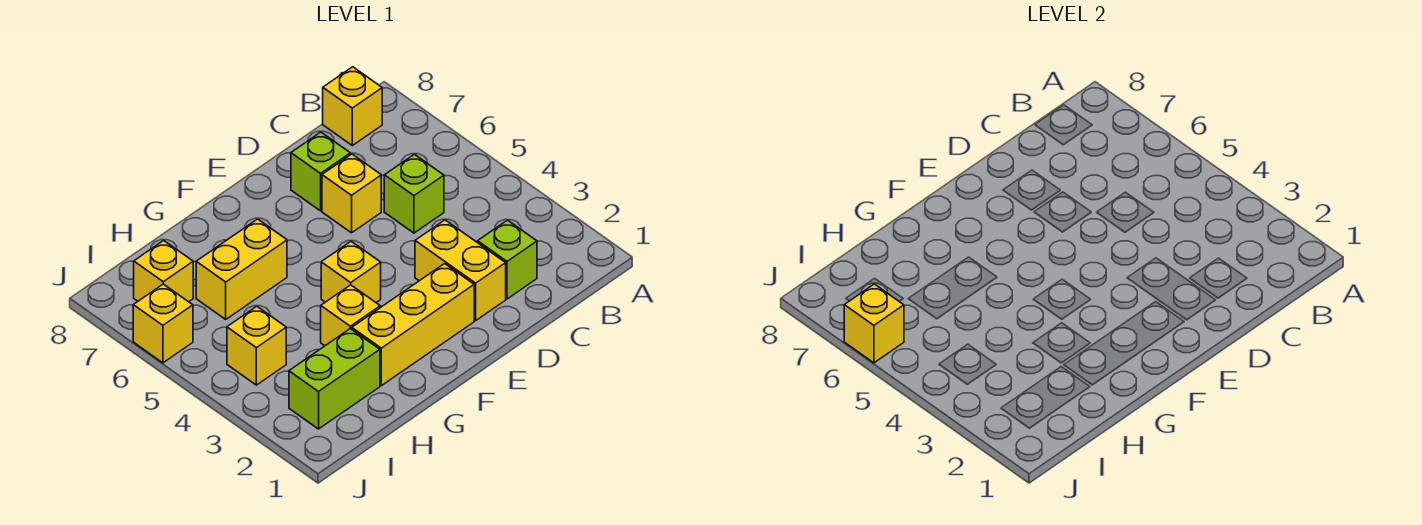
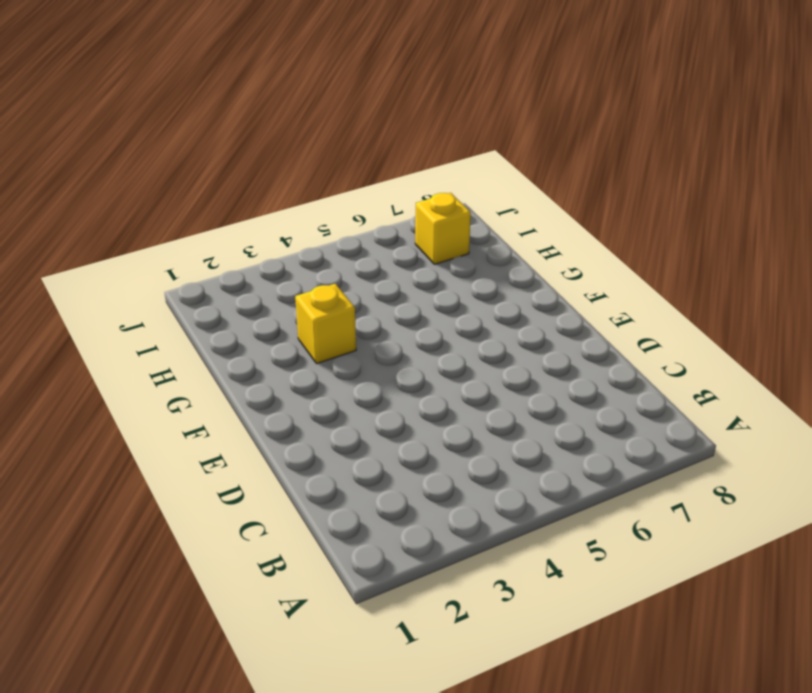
none -> yellow brick B8 level 1
none -> lime brick C2 level 1
none -> lime brick C5 level 1

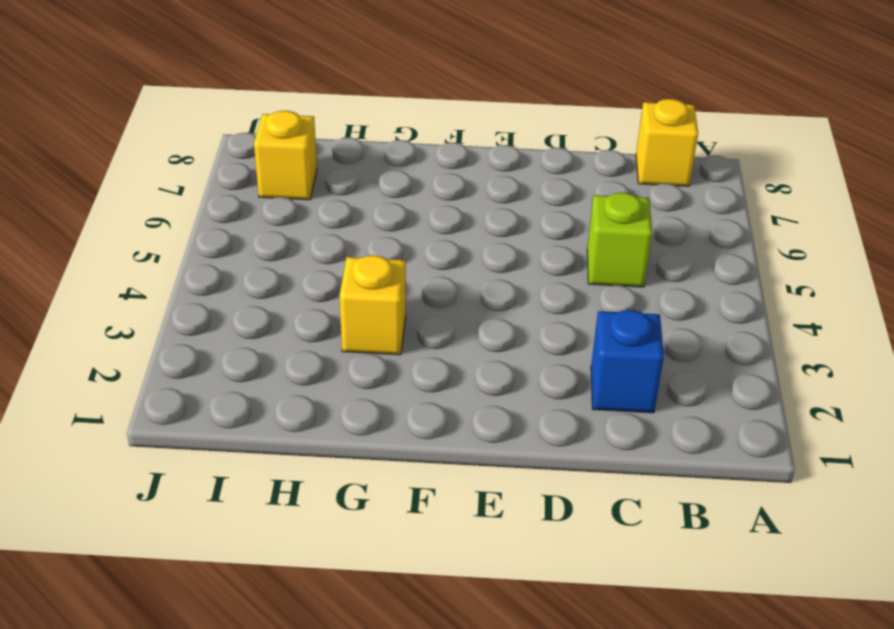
blue brick C2 level 1 -> lime brick C2 level 1
none -> yellow brick D2:D3 level 1
none -> yellow brick D6 level 1
none -> lime brick D7 level 1

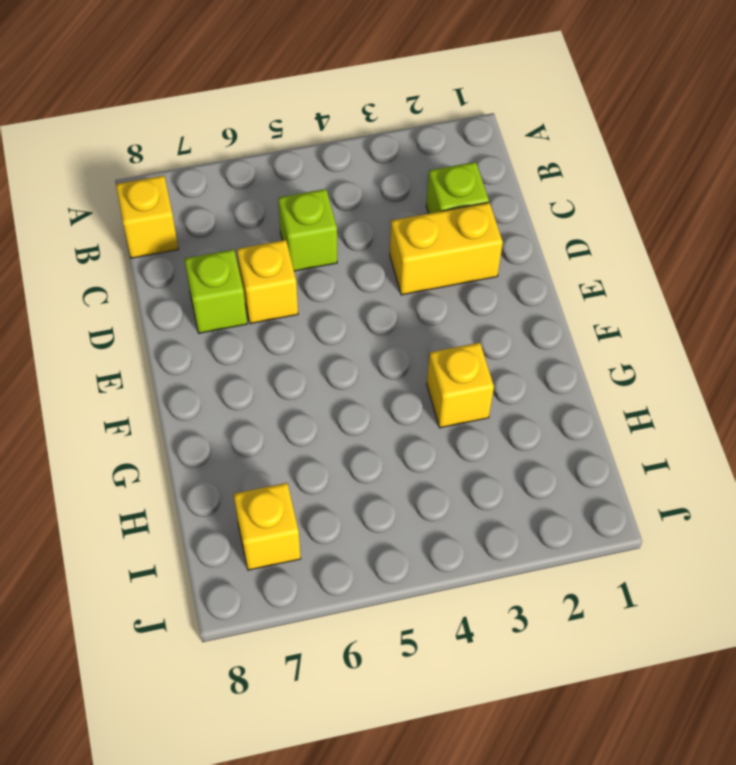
none -> yellow brick E2:G2 level 1
none -> yellow brick F4 level 1
none -> yellow brick G6:H6 level 1

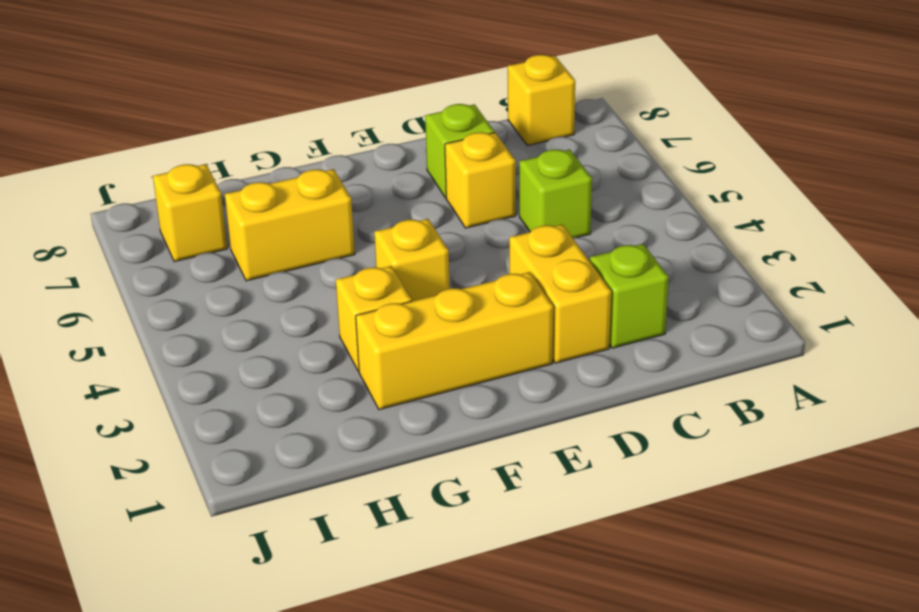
none -> lime brick H2:I2 level 1
none -> yellow brick I4 level 1
none -> yellow brick J6 level 1

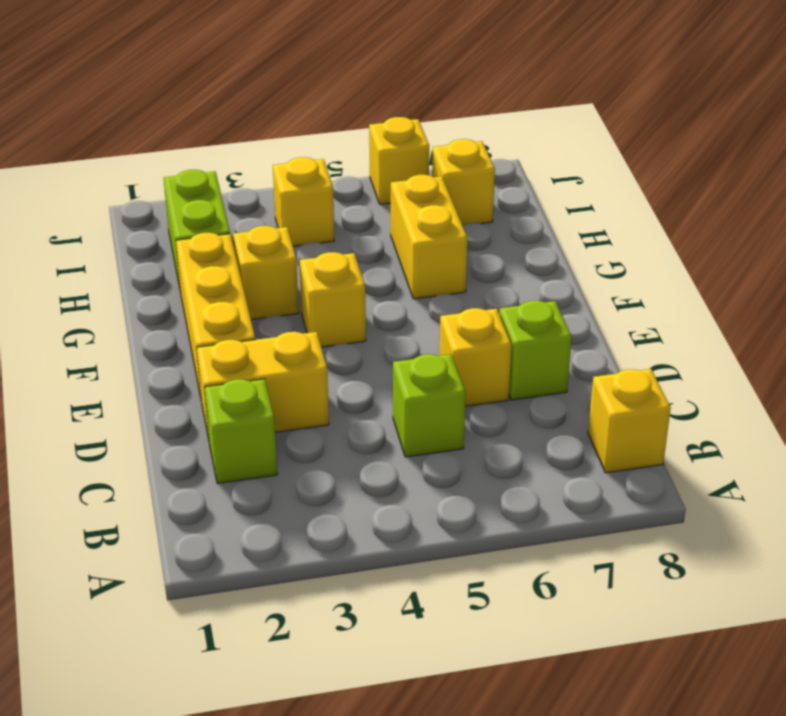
none -> yellow brick J6 level 2

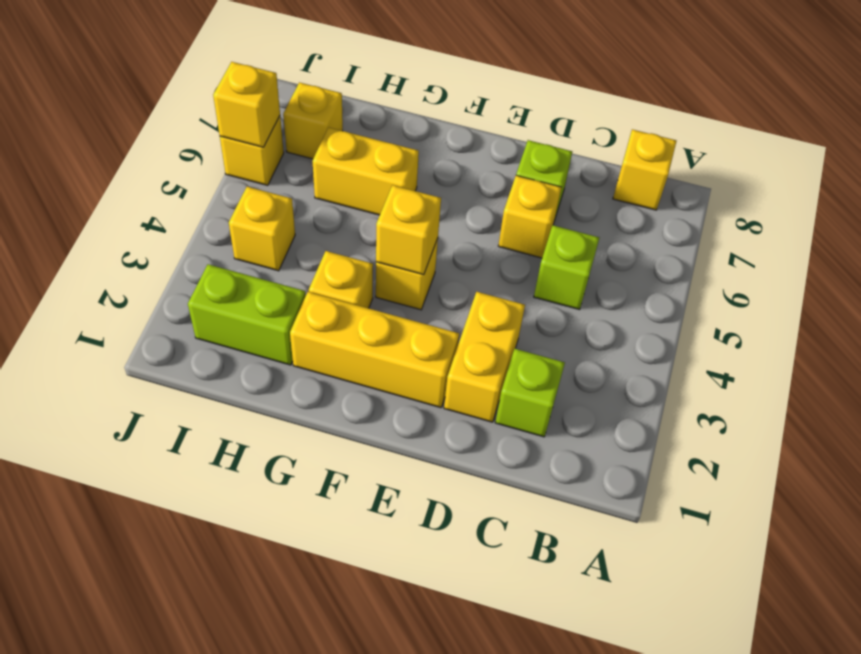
yellow brick F4 level 2 -> none

